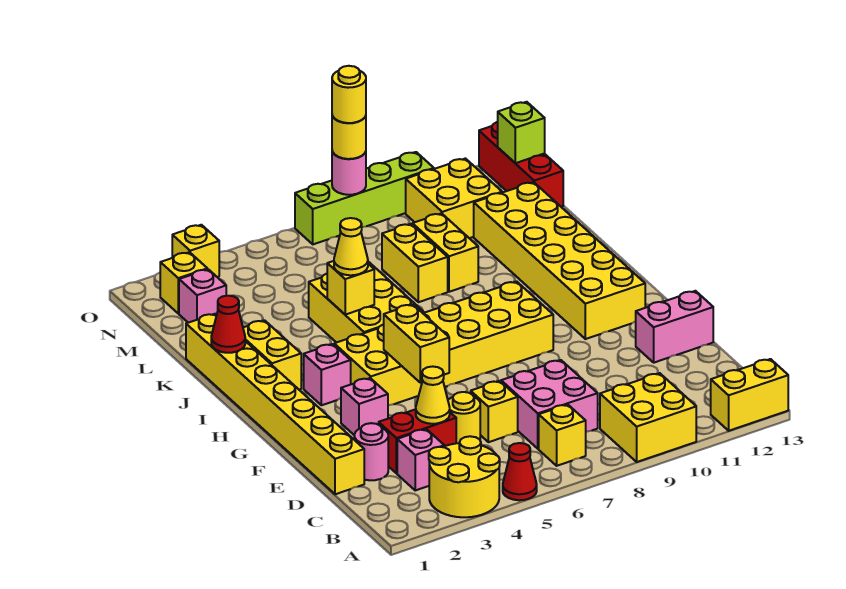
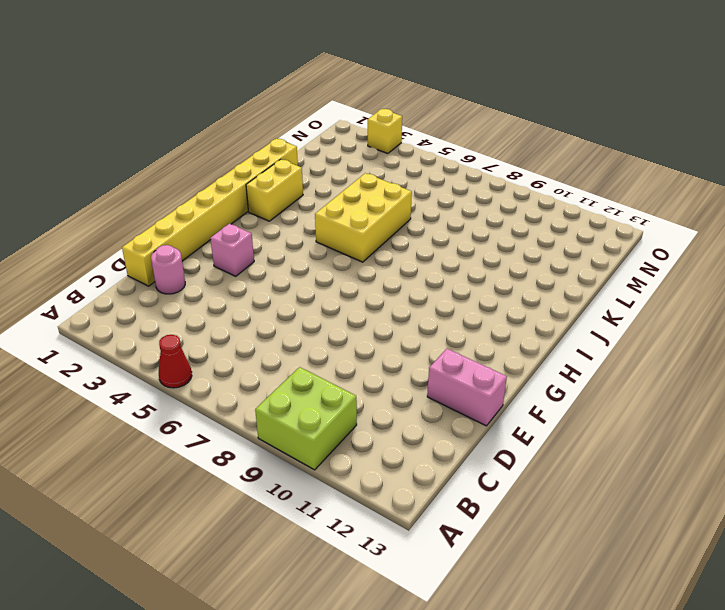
lime brick A9:B10 level 1 -> yellow brick A9:B10 level 1
none -> yellow round brick A3:B4 level 1
none -> yellow brick A12:A13 level 1
none -> yellow brick B7 level 1
none -> pink brick C3 level 1

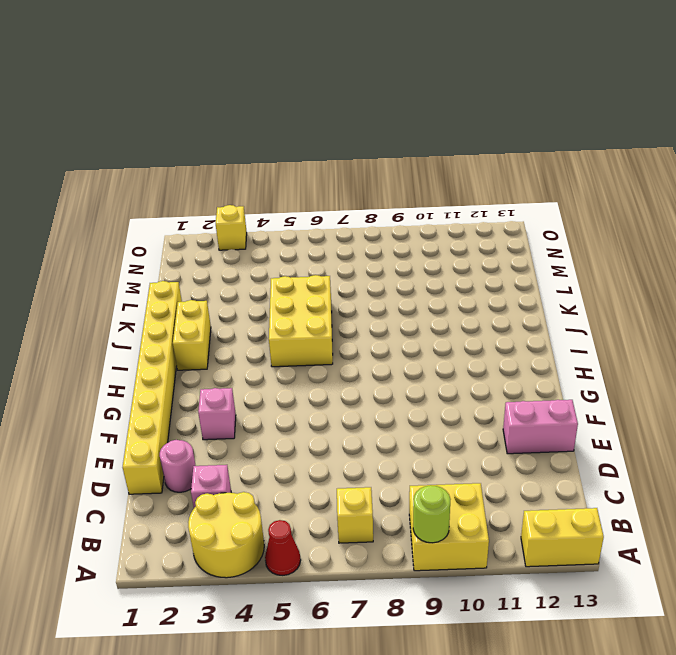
lime round brick A9 level 2 -> none
none -> pink brick C7:D8 level 1
none -> red brick D3:D4 level 1
none -> yellow round brick D5 level 1
none -> yellow brick D6 level 1

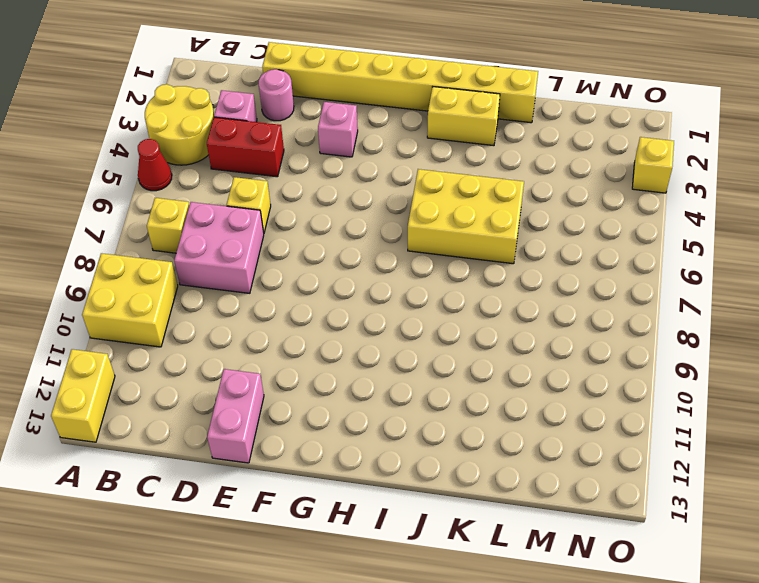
red brick C4:D4 level 1 -> red brick D3:D4 level 1
none -> yellow round brick D5 level 1
none -> yellow brick G4:H9 level 1
none -> yellow brick G11:L12 level 1
none -> pink brick H3 level 1

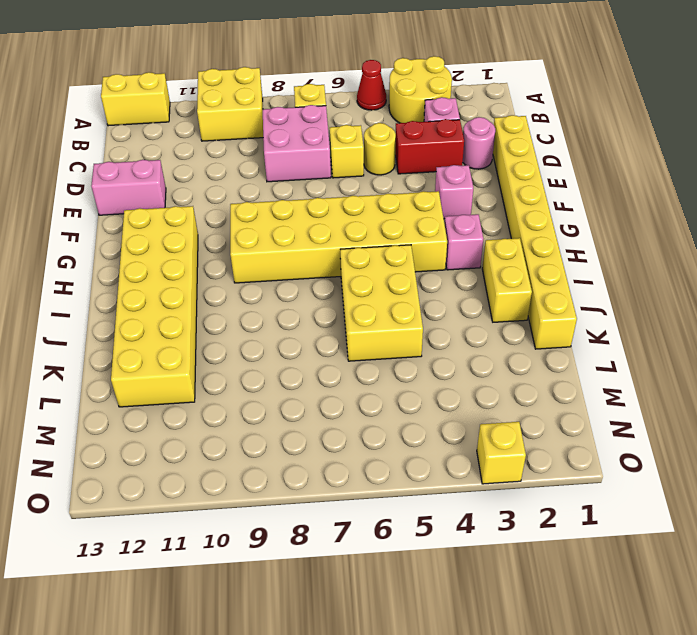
none -> yellow brick K8:L8 level 1
none -> yellow brick K9:L9 level 1
none -> pink brick M2 level 1
none -> yellow brick M10:N11 level 1

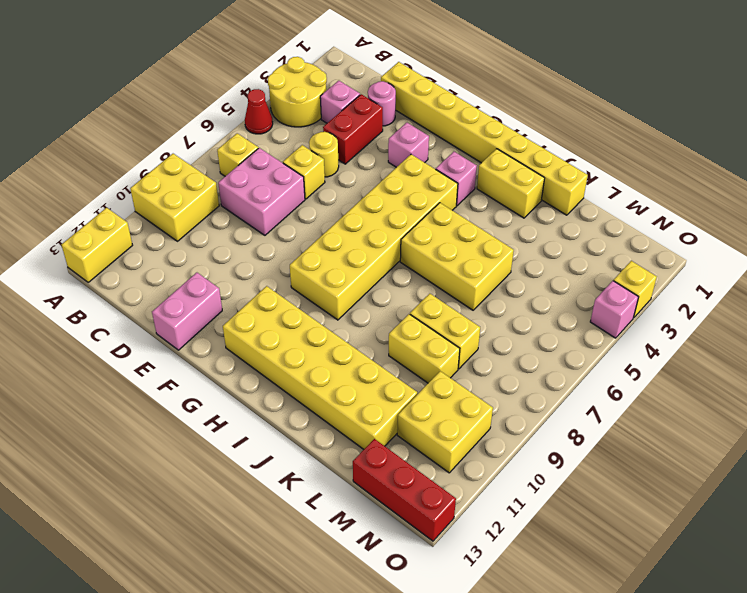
pink brick O4 level 1 -> pink brick M2 level 1
none -> yellow brick N2 level 1
none -> lime brick O7:O10 level 1
none -> yellow cone D4 level 2
none -> yellow brick F5:G5 level 2

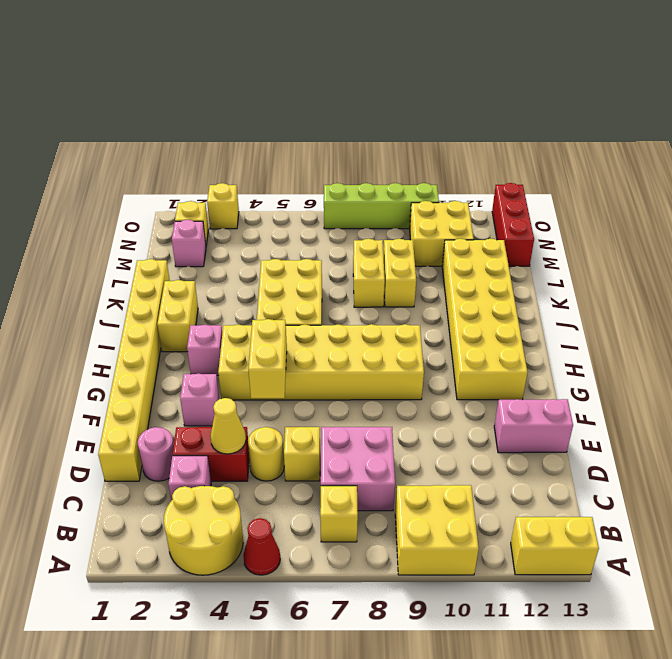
none -> red cone J1 level 2
none -> yellow brick J5 level 2
none -> lime brick N13 level 2
none -> pink round brick O8 level 2

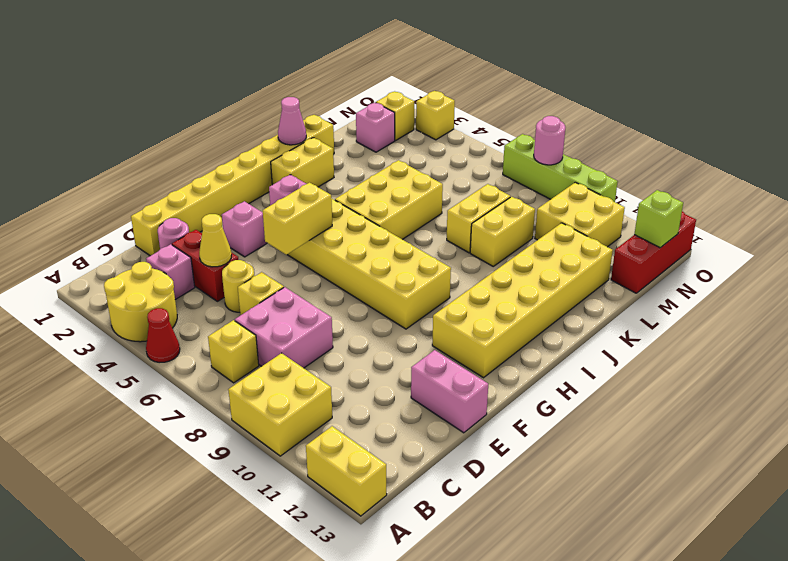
pink cone J1 level 2 -> red cone J1 level 2
none -> yellow brick J5 level 2
none -> yellow cone J5 level 3
none -> yellow round brick O8 level 3
none -> yellow round brick O8 level 4

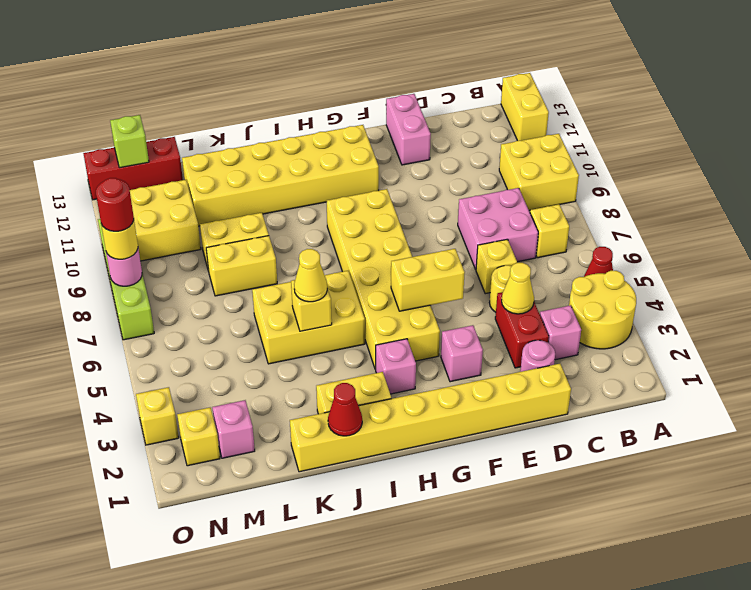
red round brick O8 level 4 -> yellow round brick O8 level 4

